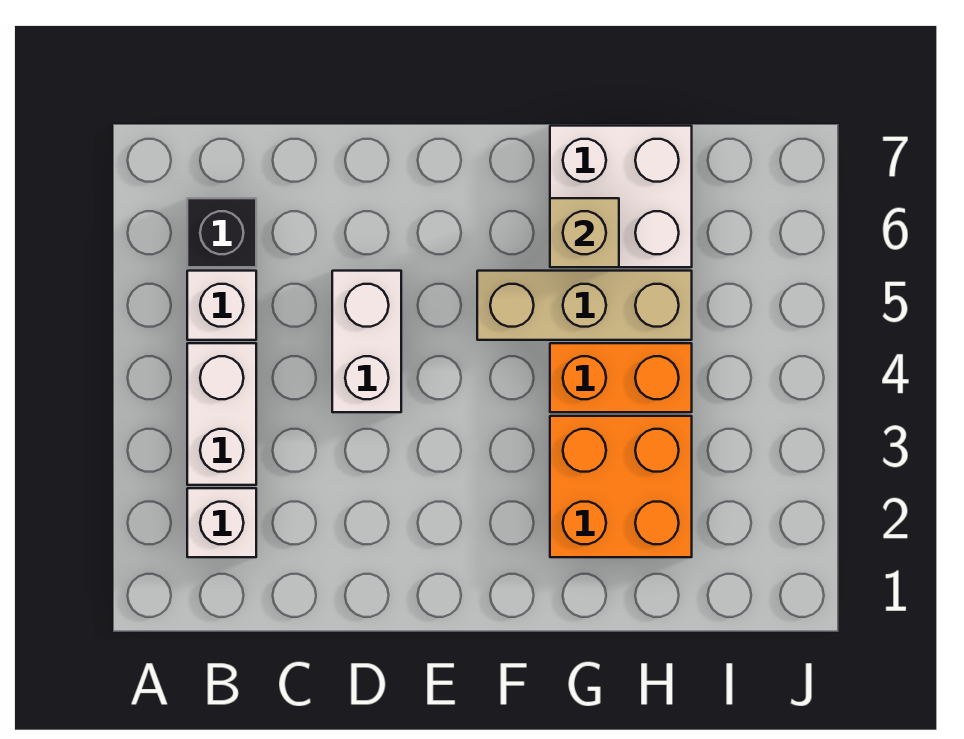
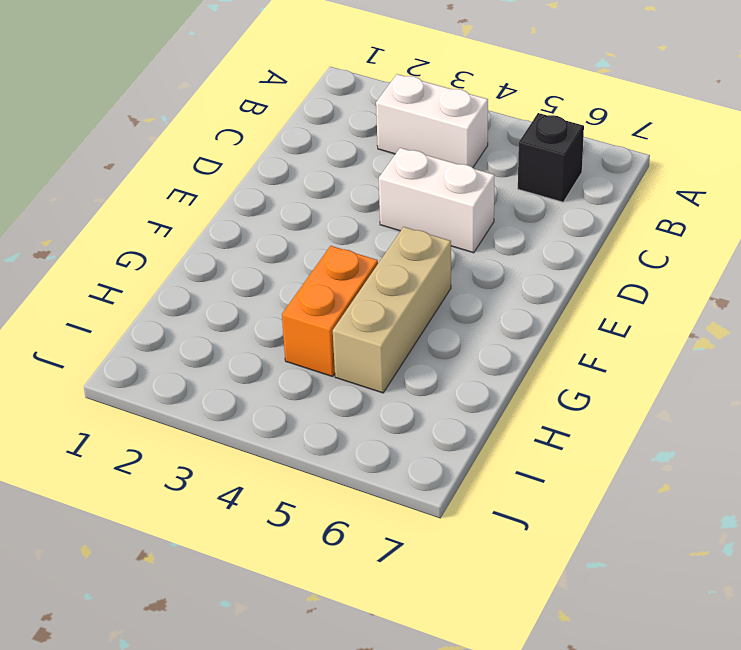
none -> white brick B2 level 1
none -> white brick B5 level 1

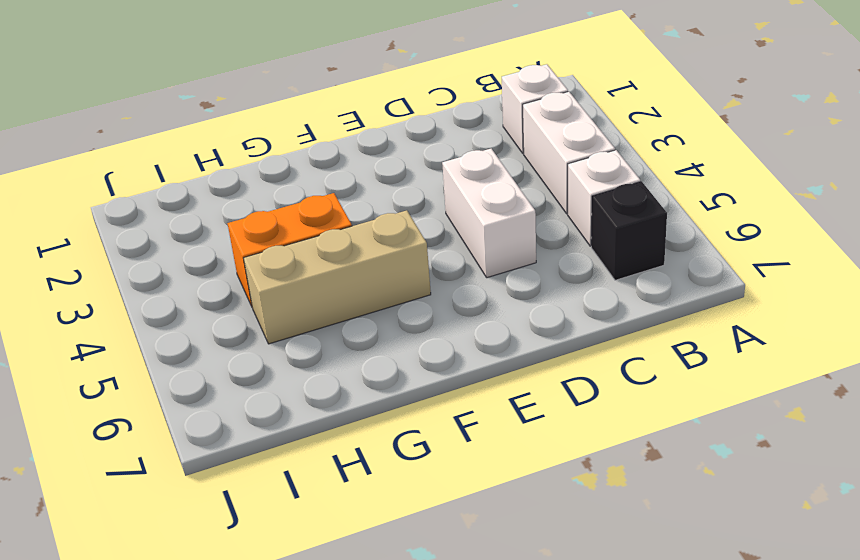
none -> orange brick G2:H3 level 1
none -> white brick G6:H7 level 1

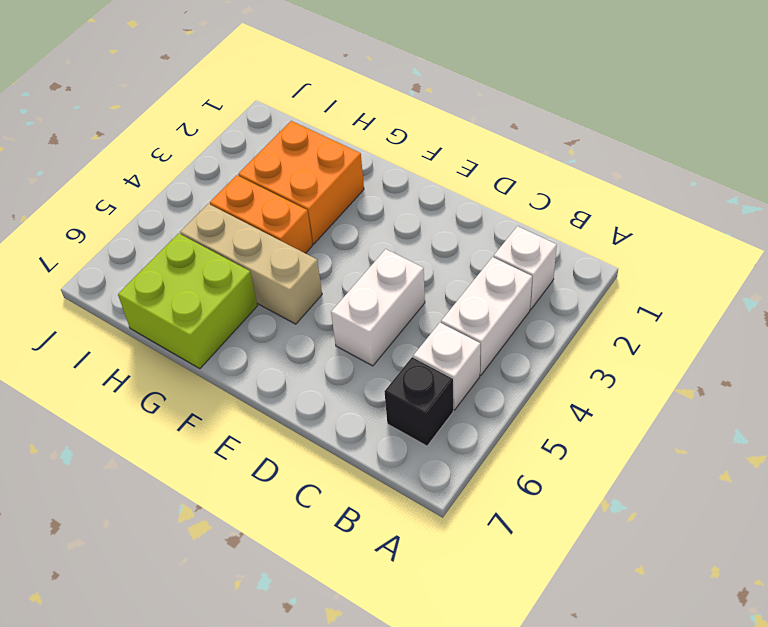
lime brick G6:H7 level 1 -> white brick G6:H7 level 1
none -> tan brick G6 level 2

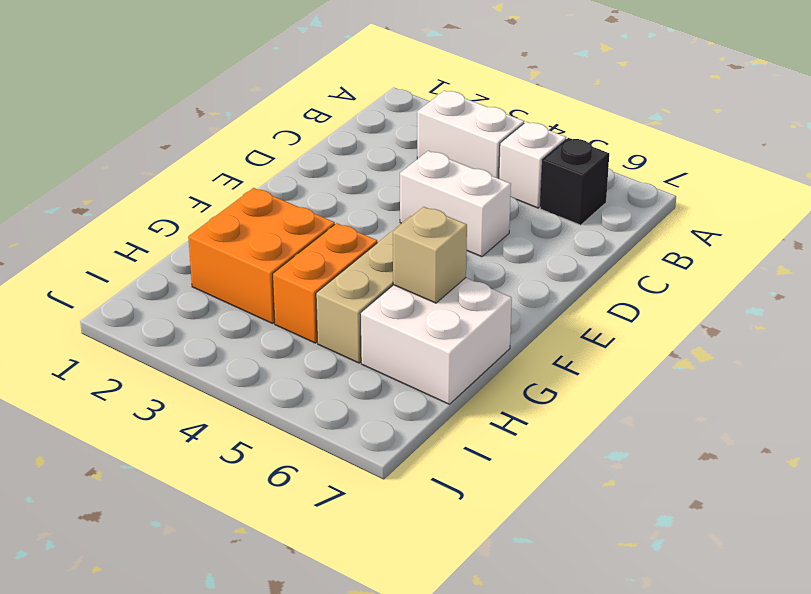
none -> white brick B2 level 1

